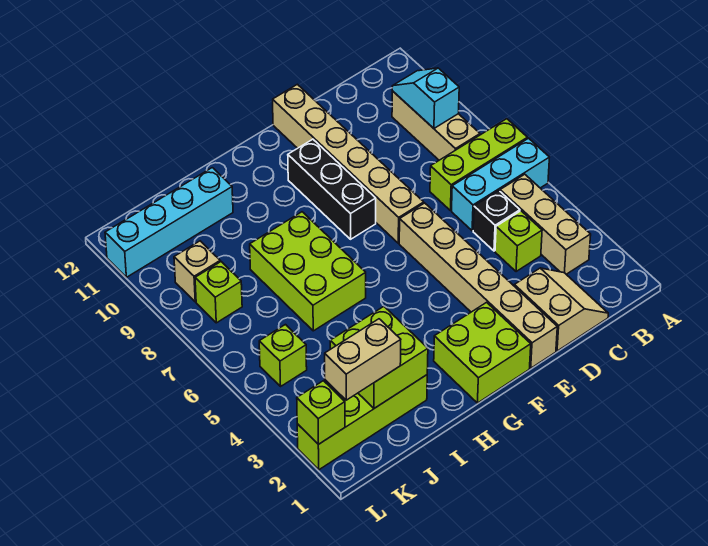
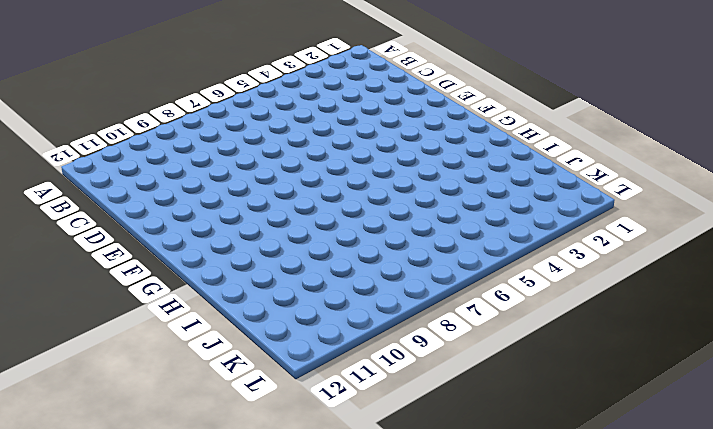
none -> cyan brick A6:C6 level 1
none -> lime brick A7:C7 level 1
none -> tan brick B3:B5 level 1

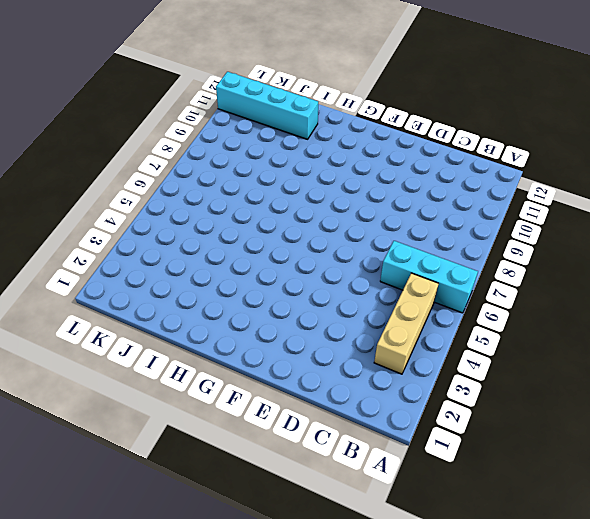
none -> lime brick A7:C7 level 1
none -> tan brick B8:B10 level 1
none -> tan slope C1:D2 level 1 top D

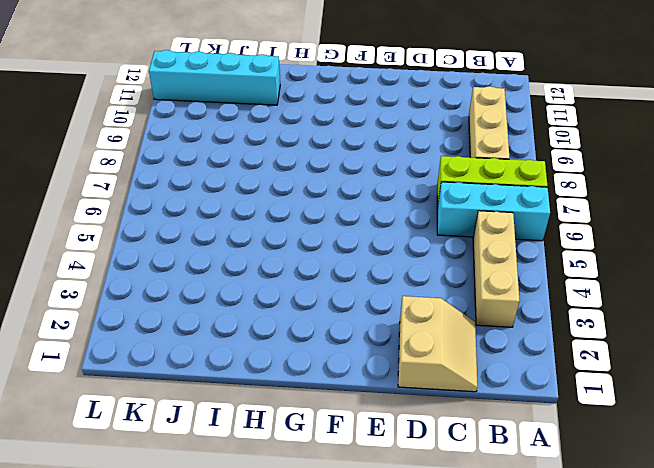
none -> lime brick C4 level 1
none -> black brick C5 level 1
none -> tan brick E1:E6 level 1

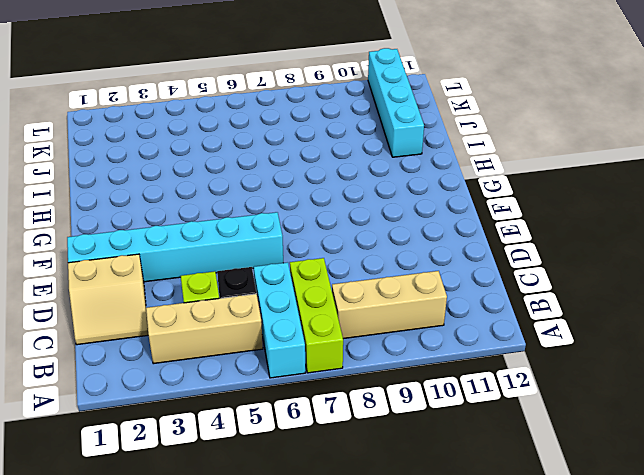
cyan brick E1:E6 level 1 -> tan brick E1:E6 level 1
none -> tan brick E7:E12 level 1
none -> lime brick F1:G2 level 1
none -> black brick F8:F10 level 1

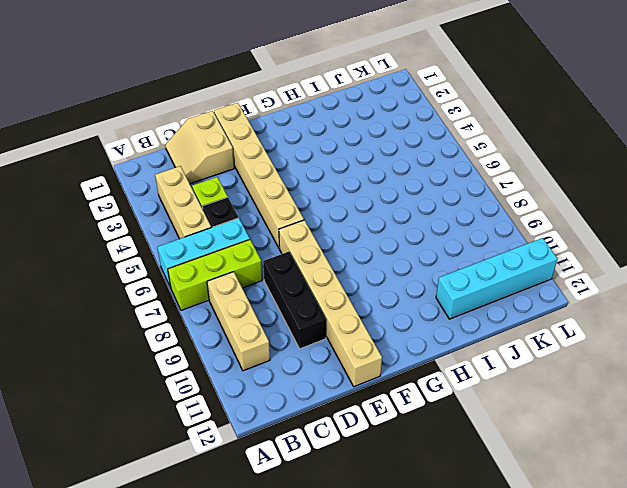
black brick D8:D10 level 1 -> black brick F8:F10 level 1
none -> lime brick F1:G2 level 1
none -> lime brick H6:I8 level 1
none -> lime brick I2:L2 level 1

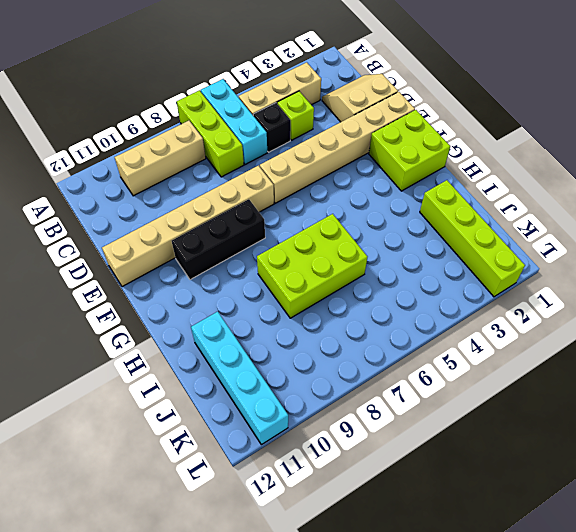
none -> lime brick K5 level 1
none -> lime brick K8 level 1
none -> tan brick K9 level 1

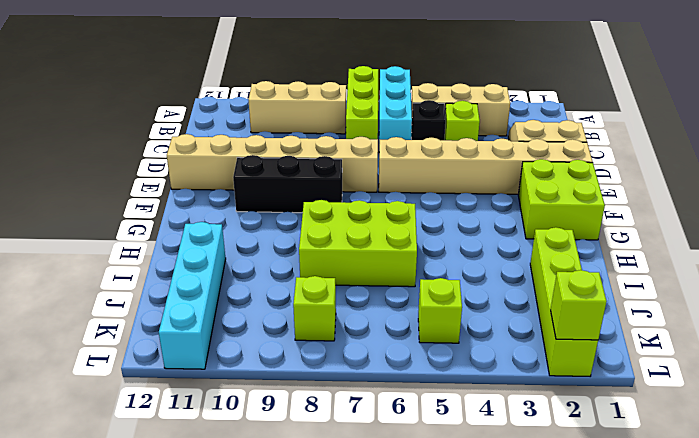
none -> tan brick K9 level 1
none -> cyan slope B9:B10 level 2 top 9
none -> lime brick I2:J3 level 2

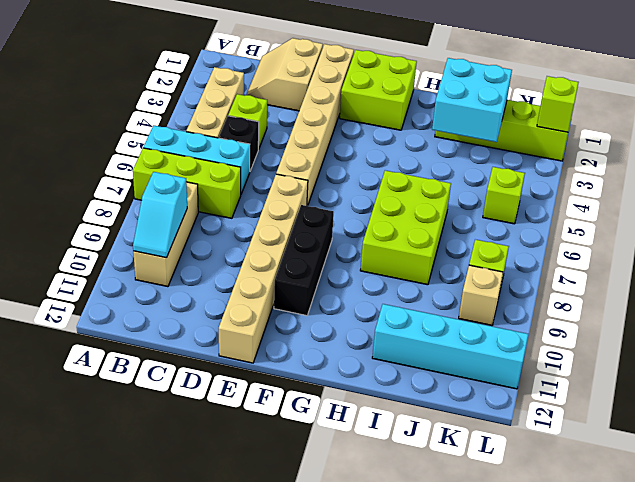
cyan brick I2:J3 level 2 -> lime brick I2:J3 level 2
none -> tan brick J2:K2 level 3

